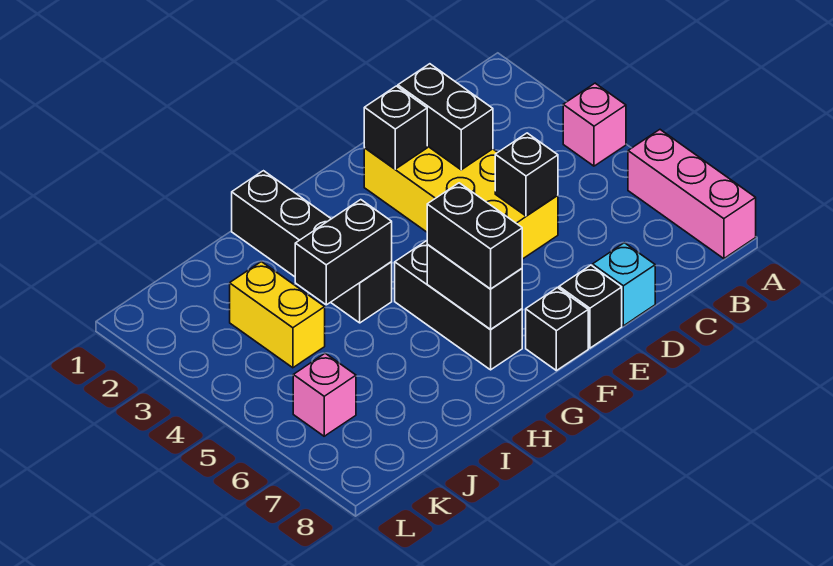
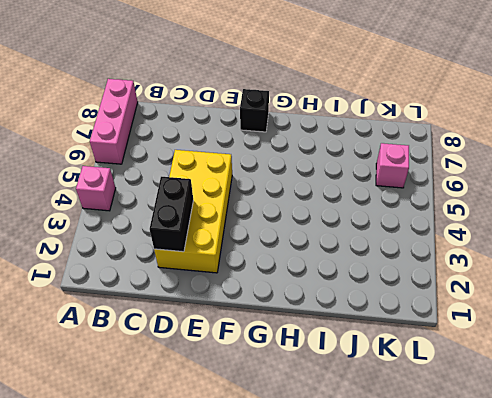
none -> cyan brick D8 level 1
none -> black brick E8 level 1
none -> black brick G5:G7 level 1

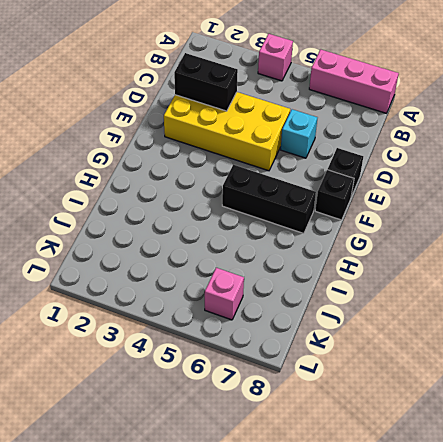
cyan brick D6 level 1 -> cyan brick D8 level 1
none -> black brick H1:H4 level 1
none -> yellow brick J3:J4 level 1
none -> black brick D5 level 2

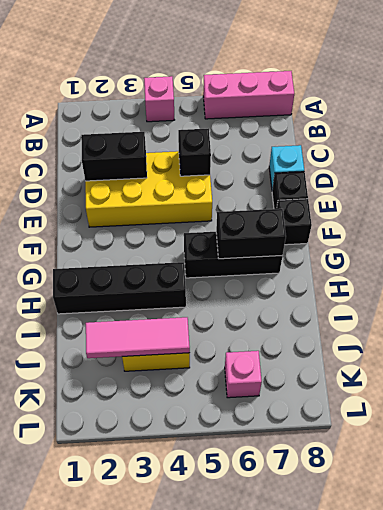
pink tile J2:J4 level 2 -> none
none -> black brick E2 level 2
none -> black brick H4:I4 level 2
none -> black brick G6:G7 level 3

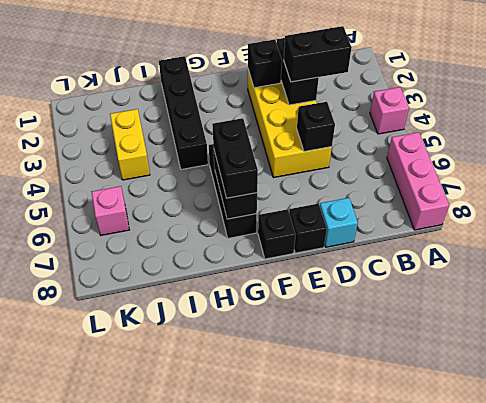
black brick C3:D3 level 3 -> black brick H4:I4 level 2

